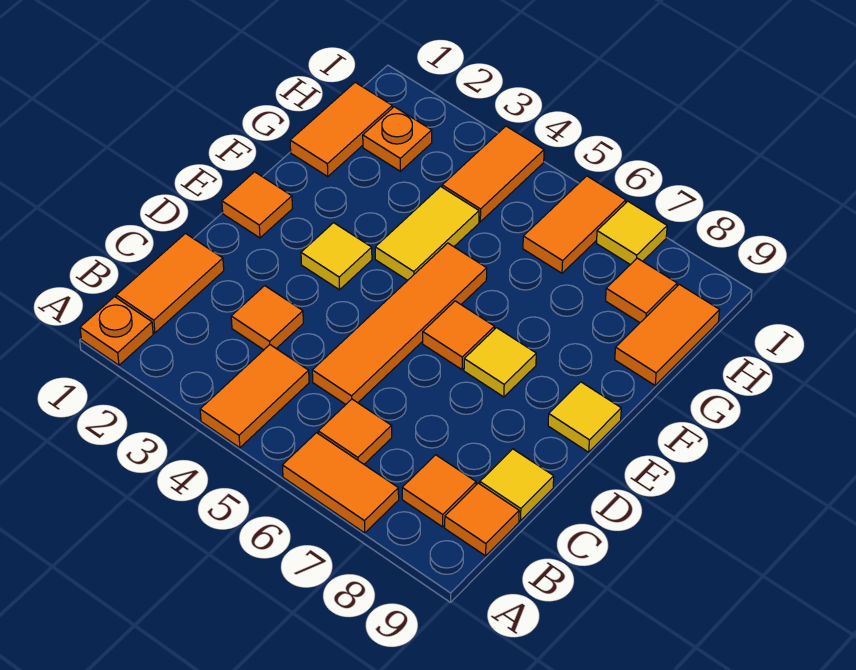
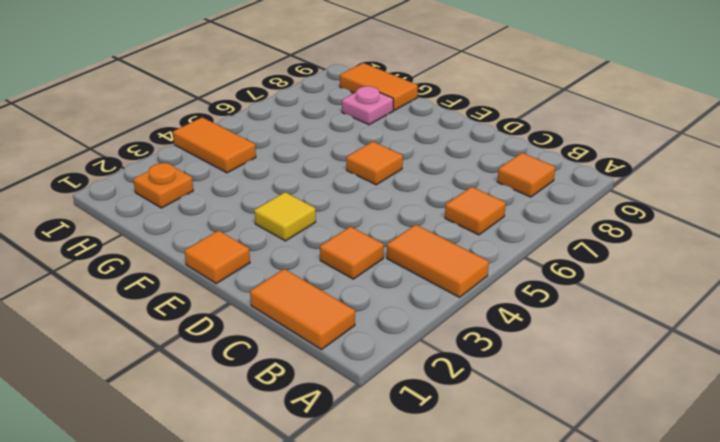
pink plate G8 level 1 -> none
none -> orange plate A1 level 1
none -> orange tile A6:A7 level 1
none -> orange tile B9 level 1

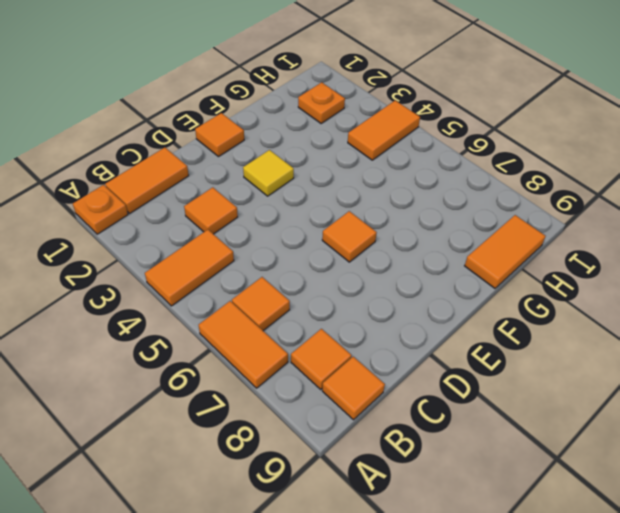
none -> orange tile C5:F5 level 1
none -> yellow tile C9 level 1
none -> yellow tile E7 level 1

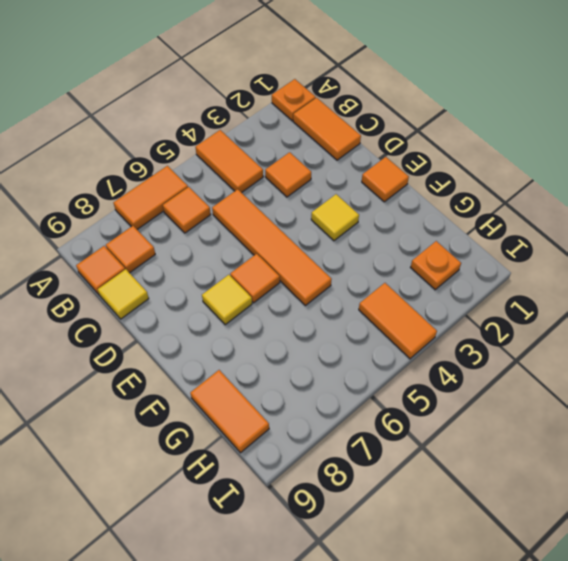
none -> yellow tile E9 level 1
none -> yellow tile F4:G4 level 1
none -> orange tile G1:H1 level 1

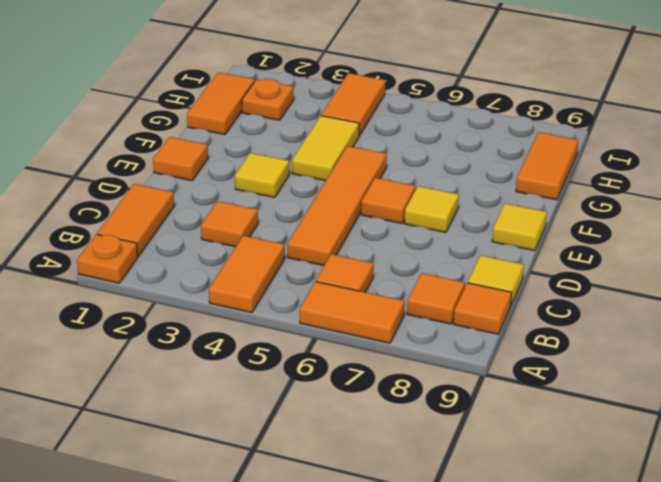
none -> orange tile H6:I6 level 1
none -> orange tile H8 level 1
none -> yellow tile I7 level 1

